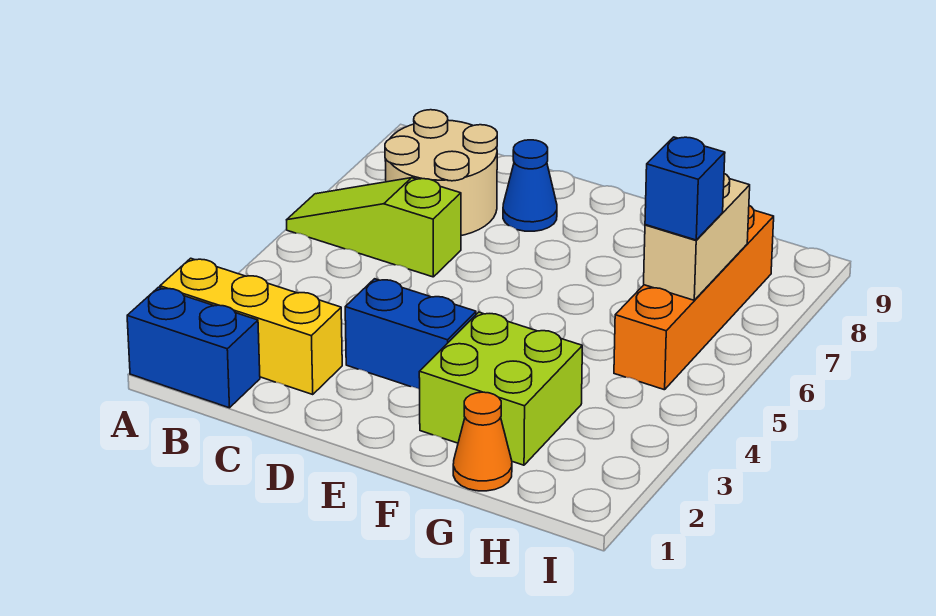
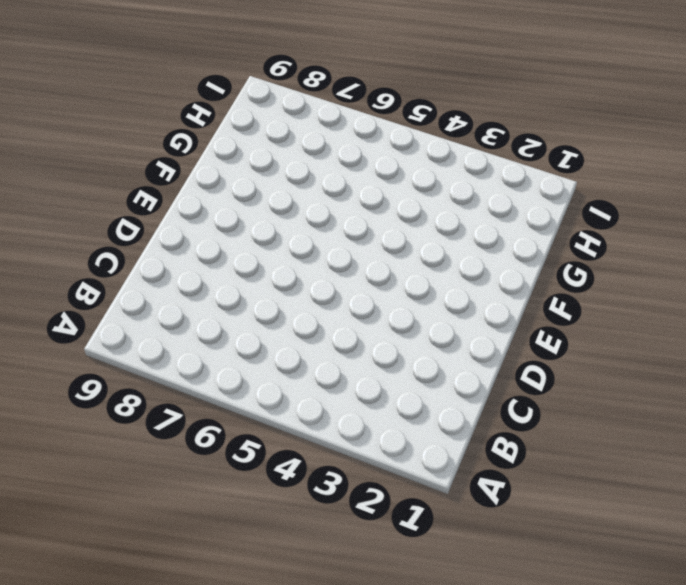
none -> blue brick A1:B1 level 1
none -> yellow brick A2:C2 level 1

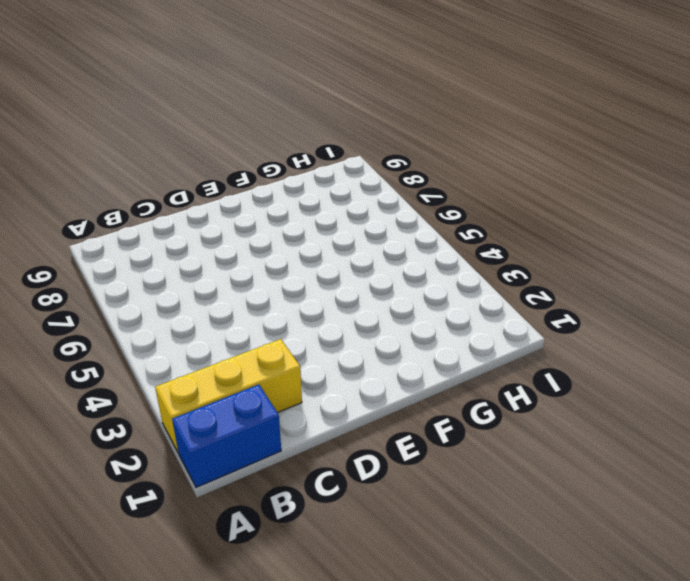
none -> lime slope A6:C6 level 1 top C
none -> tan round brick B7:C8 level 1

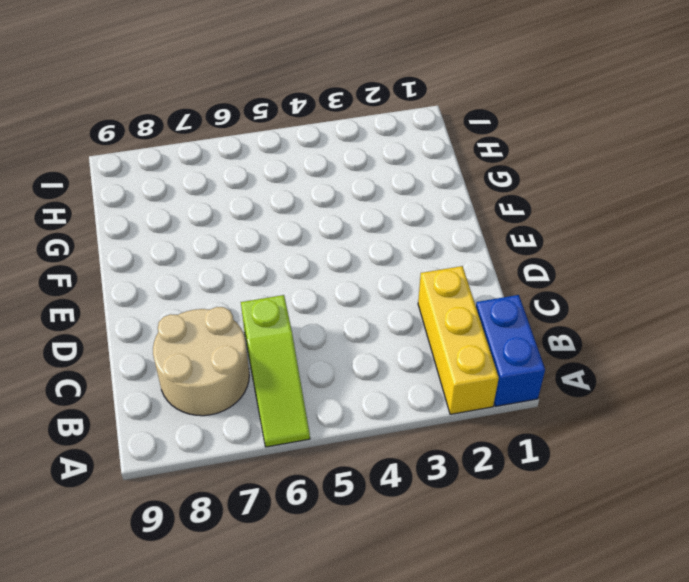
none -> blue brick D3:E3 level 1
none -> blue cone D8 level 1

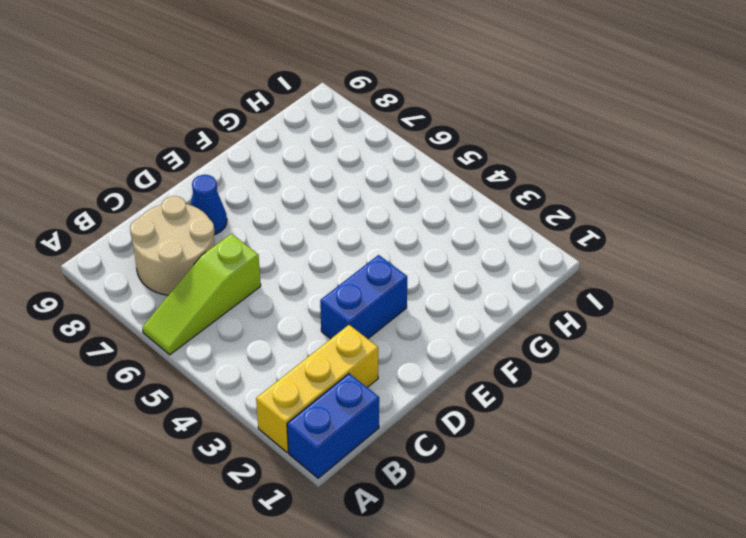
none -> lime brick F2:G3 level 1
none -> orange cone G1 level 1

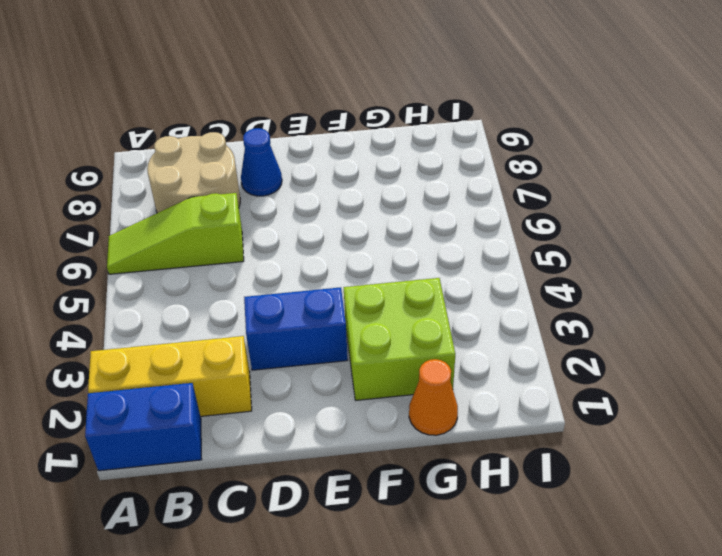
none -> orange brick H5:H8 level 1
none -> tan brick H6:H7 level 2

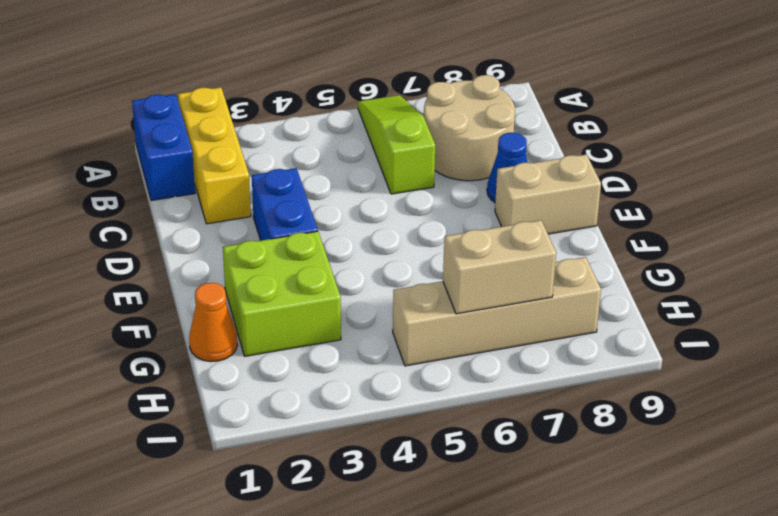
tan brick E8:E9 level 1 -> none
tan brick H5:H8 level 1 -> orange brick H5:H8 level 1
none -> blue brick H6 level 3

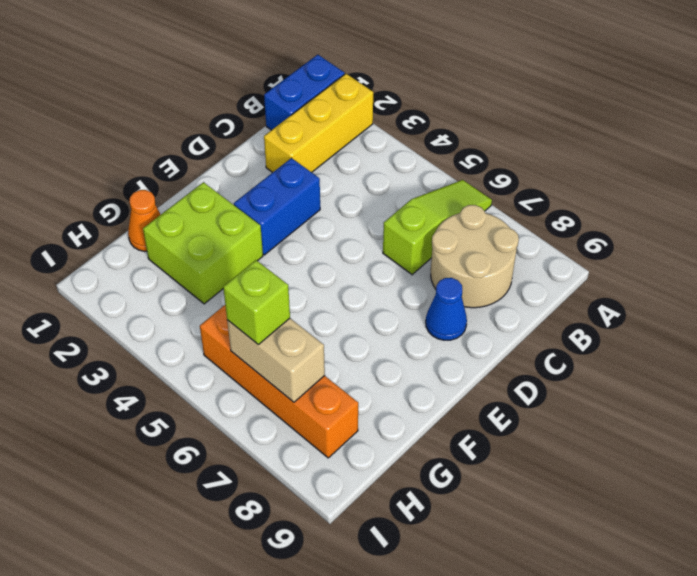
lime brick H6 level 3 -> blue brick H6 level 3

